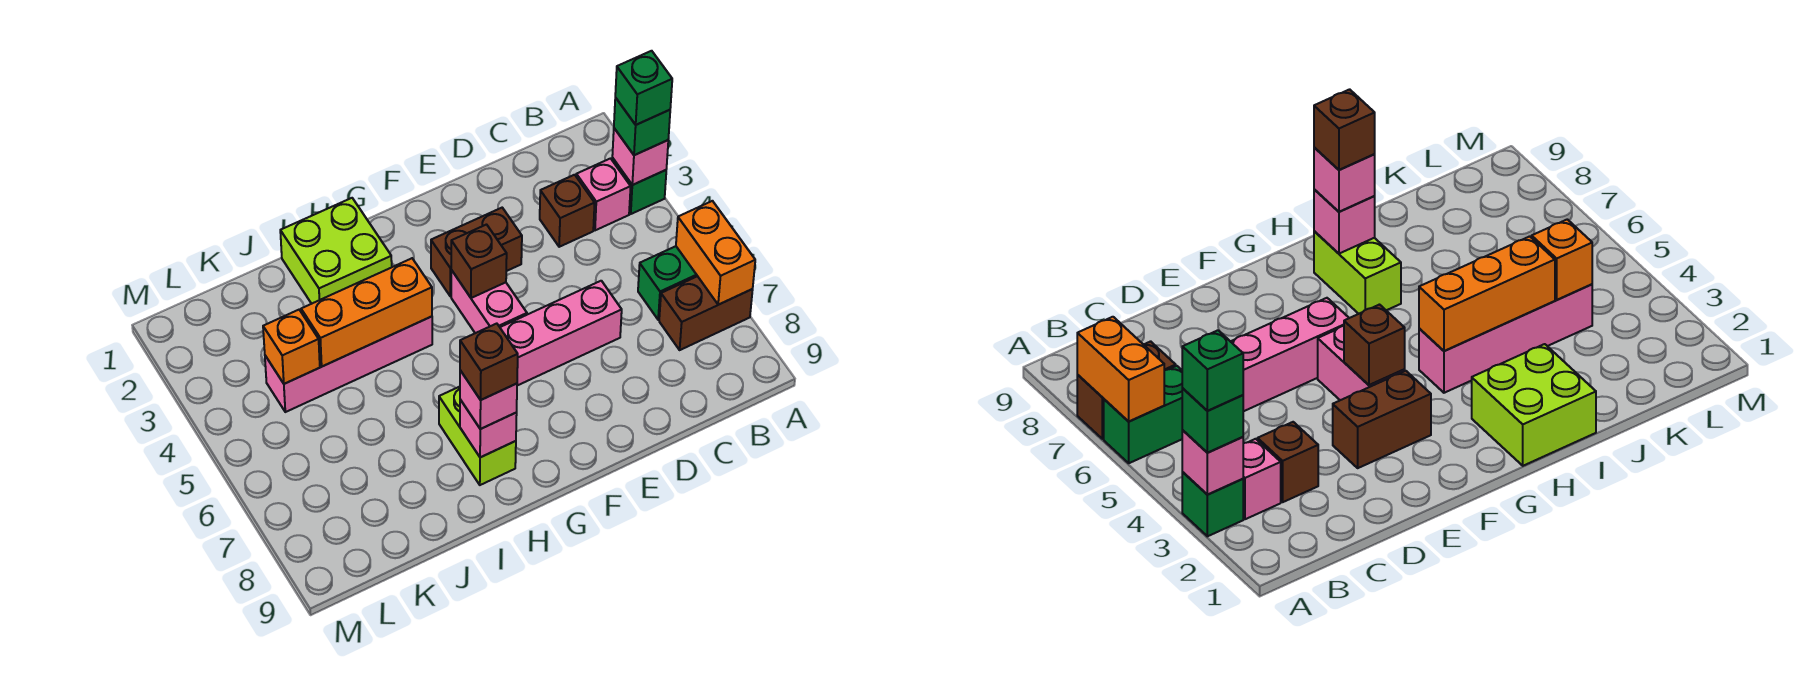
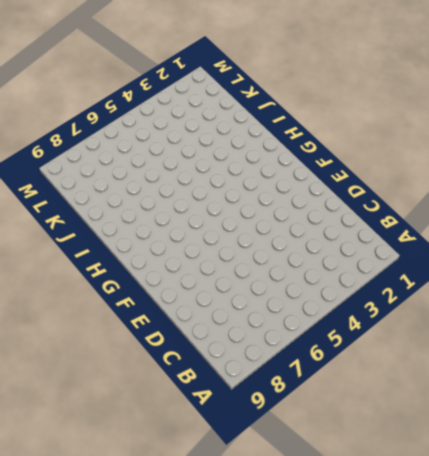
none -> green brick A3 level 1
none -> green brick A6:B6 level 1
none -> brown brick A7:B7 level 1

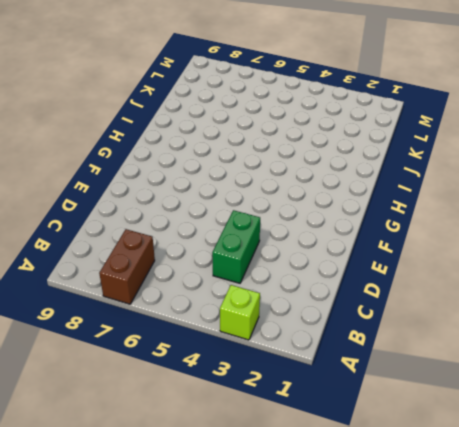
lime brick A3 level 1 -> green brick A3 level 1
green brick C4:D4 level 1 -> green brick A6:B6 level 1
none -> pink brick B3 level 1
none -> brown brick C3 level 1
none -> pink brick D6:F6 level 1

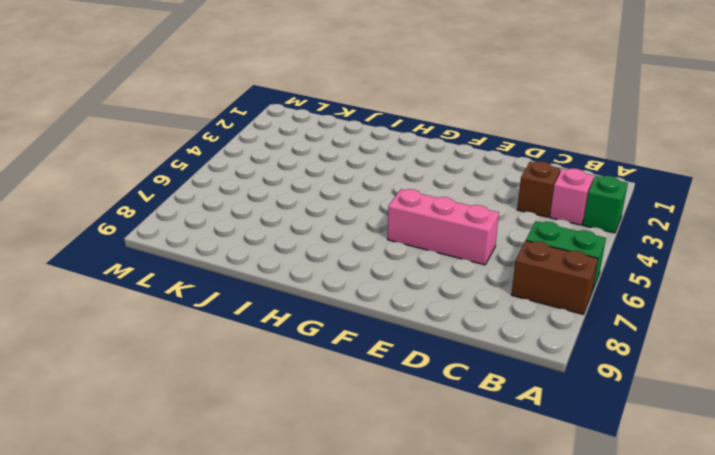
none -> brown brick E3:F3 level 1
none -> pink brick F4:F5 level 1
none -> lime brick H1:I2 level 1

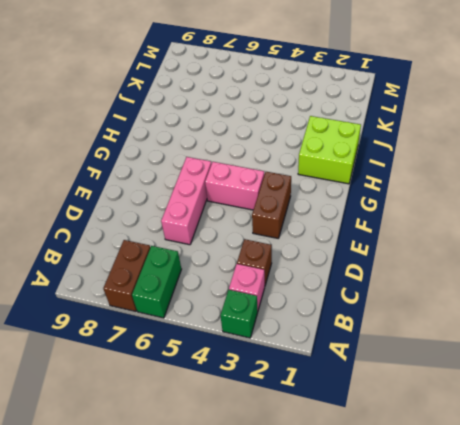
none -> pink brick H4:K4 level 1
none -> lime brick H7:H8 level 1
none -> pink brick A3 level 2

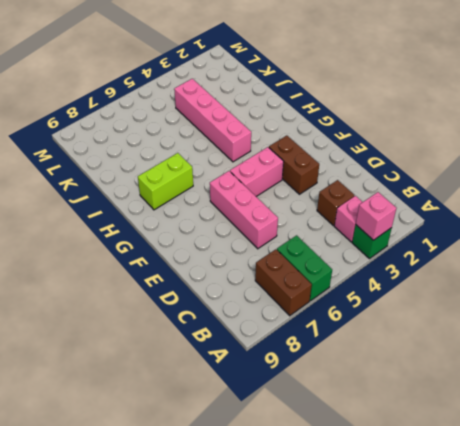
none -> lime brick H1:I2 level 1
none -> orange brick A6:A7 level 2
none -> brown brick F4 level 2

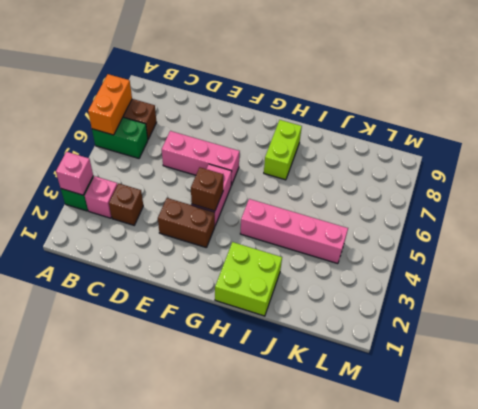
none -> orange brick H4:J4 level 2
none -> pink brick H8 level 2
none -> orange brick K4 level 2

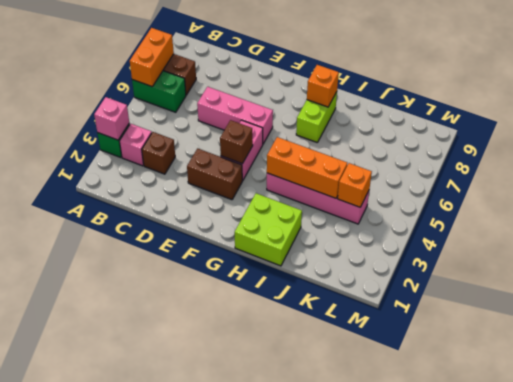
orange brick H8 level 2 -> pink brick H8 level 2
none -> green brick A3 level 3
none -> pink brick H8 level 3
none -> green brick A3 level 4

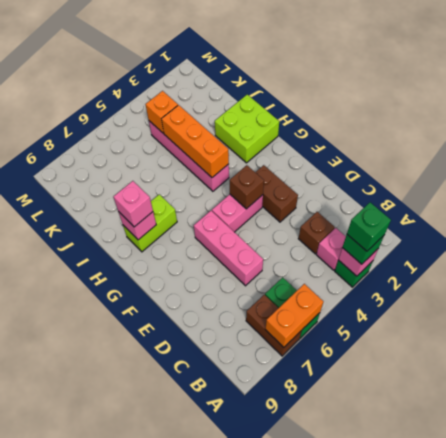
none -> brown brick H8 level 4

